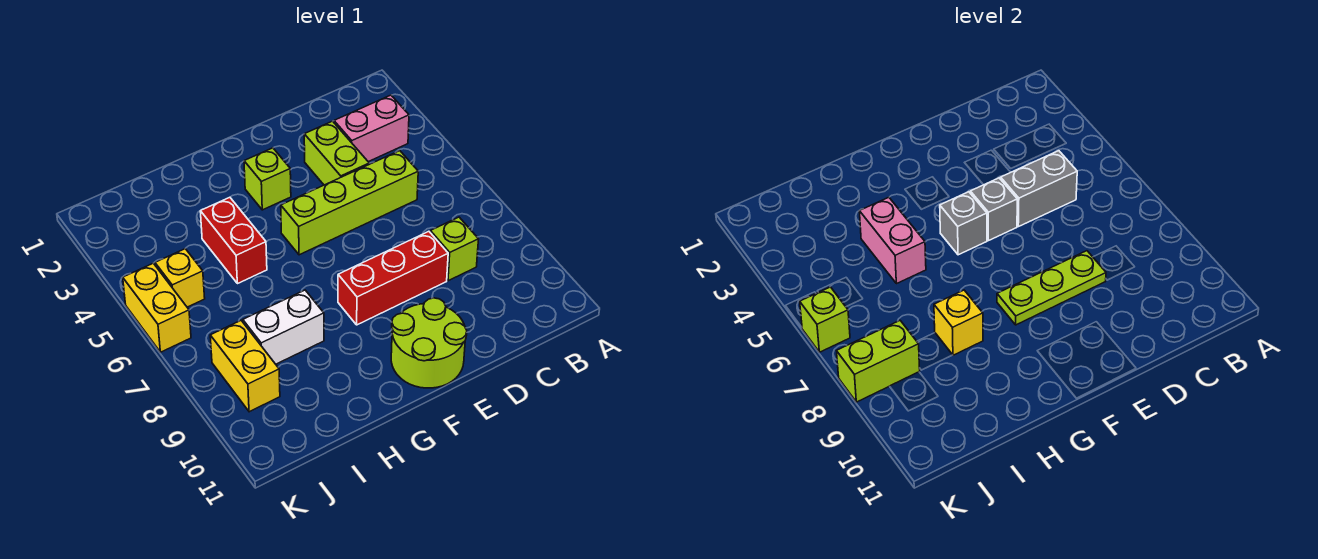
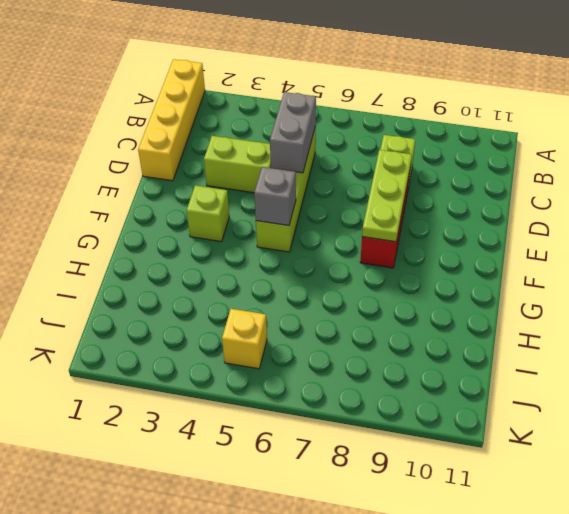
yellow brick A1:D1 level 1 -> none
none -> pink brick B3:C3 level 1
none -> lime round brick E10:F11 level 1
none -> red brick H4:H5 level 1

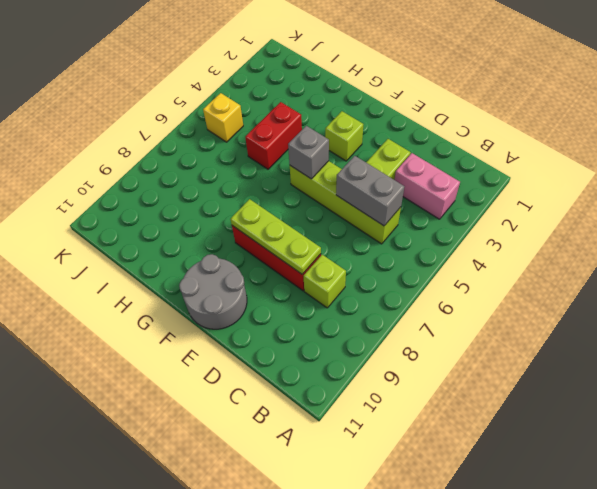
grey round brick E10:F11 level 1 -> lime round brick E10:F11 level 1
none -> white brick H8:I8 level 1
none -> yellow brick J8:J9 level 1
none -> yellow brick K5:K6 level 1

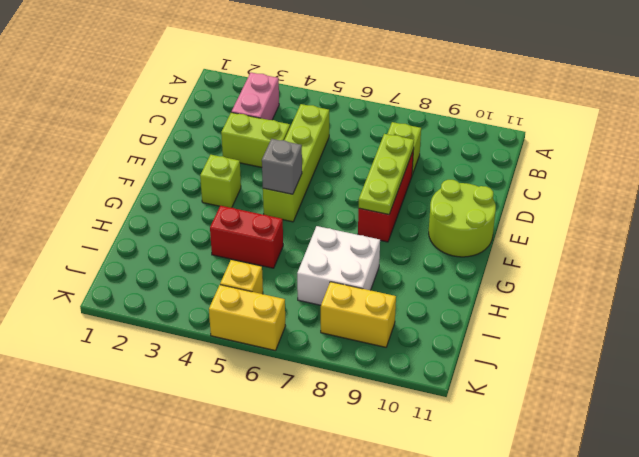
white brick H7:I8 level 1 -> white brick H8:I8 level 1
none -> grey brick C5:D5 level 2
none -> grey brick E5 level 2
none -> pink brick H4:H5 level 2

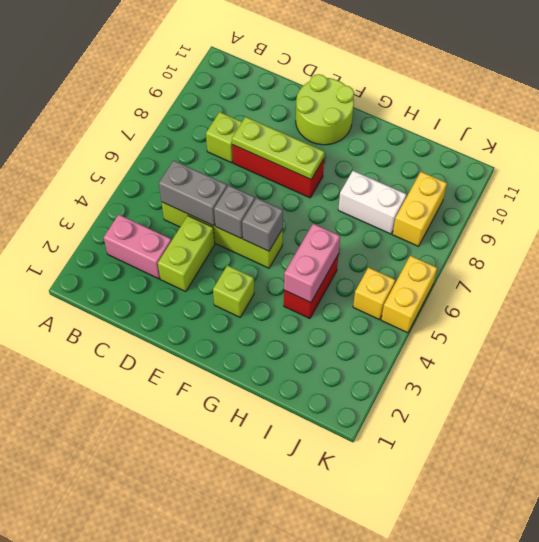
none -> yellow brick H8 level 2
none -> lime brick J8:K8 level 2
none -> lime brick K6 level 2

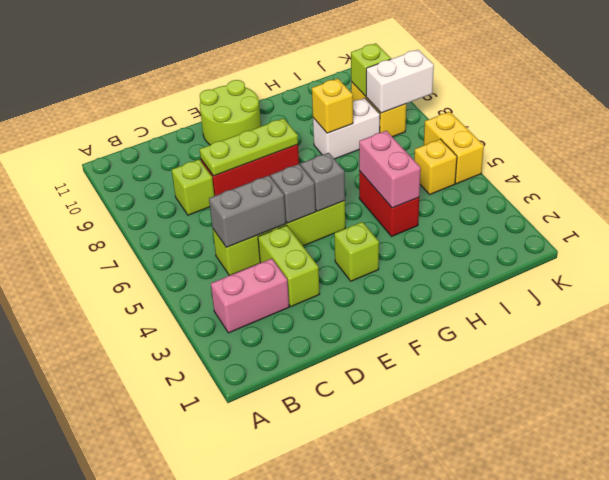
white brick J8:K8 level 2 -> lime brick J8:K8 level 2
lime brick J9 level 2 -> lime brick K6 level 2

